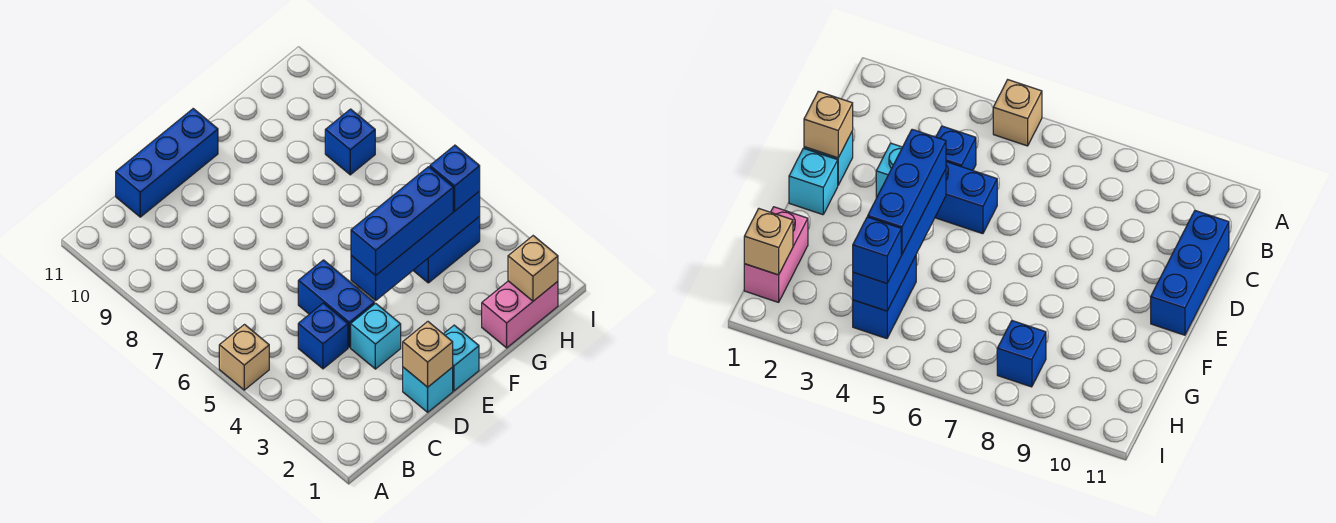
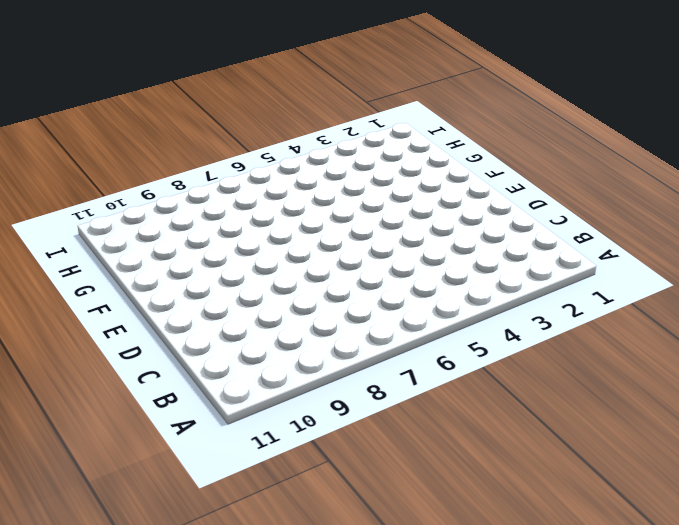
none -> tan brick A5 level 1
none -> blue brick C4 level 1
none -> blue brick C11:E11 level 1

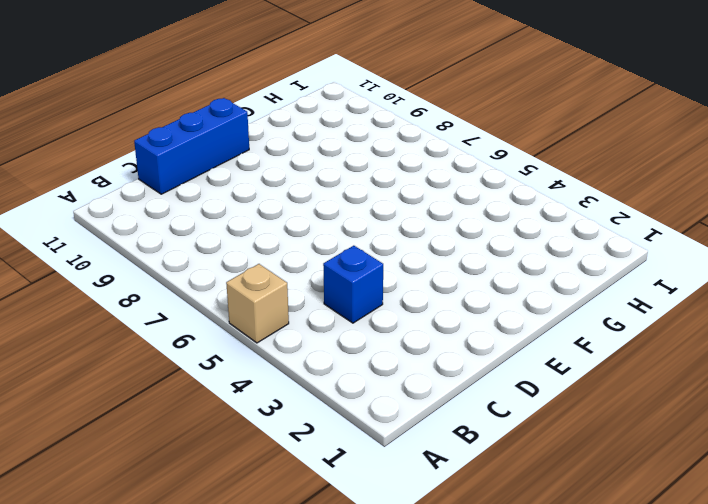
none -> cyan brick D1 level 1
none -> cyan brick D3 level 1
none -> blue brick D4:D5 level 1

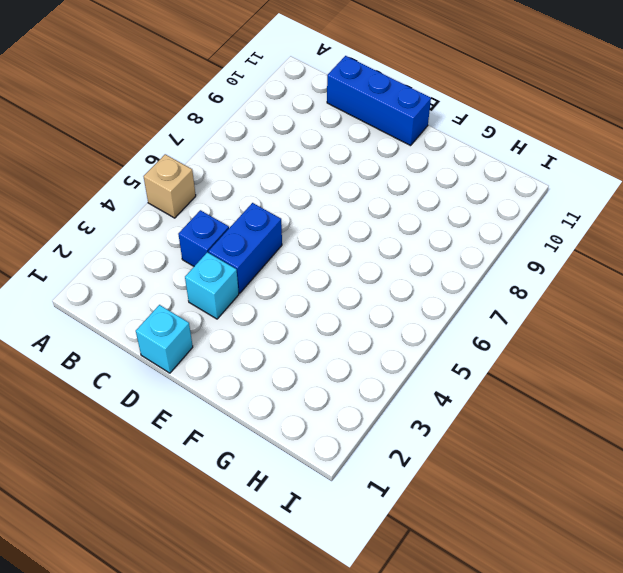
none -> cyan brick E1 level 1
none -> pink brick G1:H1 level 1
none -> blue brick G4:H4 level 1

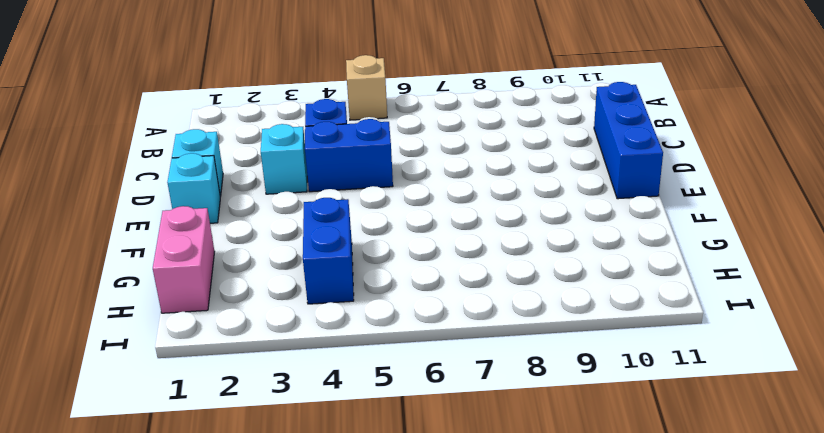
none -> blue brick H8 level 1
none -> tan brick D1 level 2
none -> blue brick E4:H4 level 2

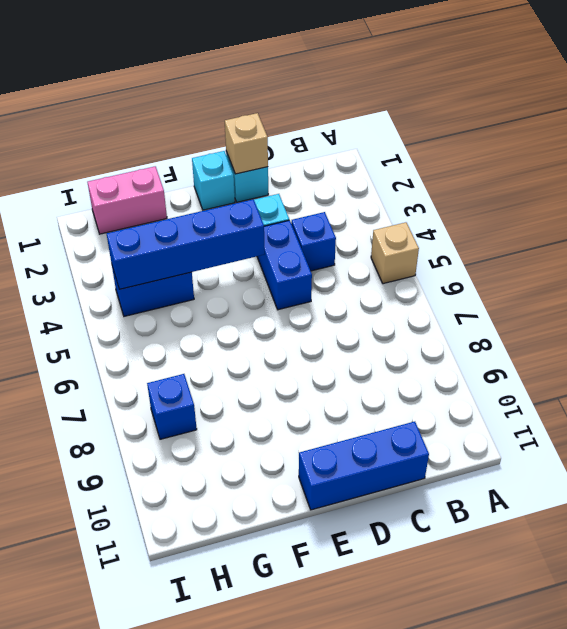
none -> tan brick H1 level 2
none -> blue brick E4:G4 level 3
none -> blue brick H4 level 3

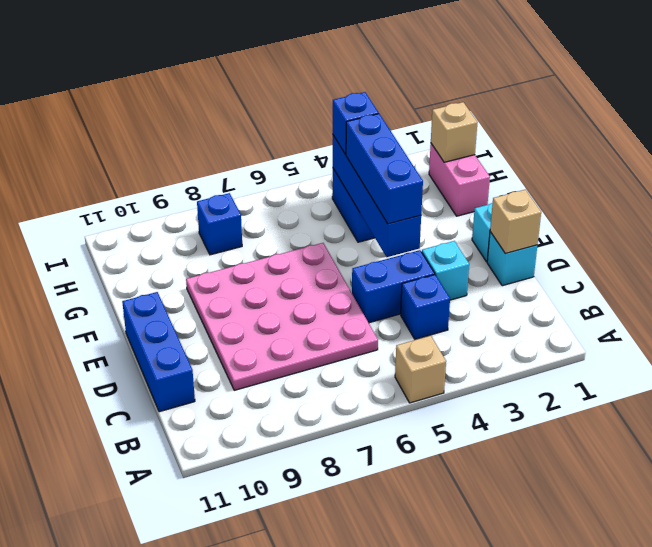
pink plate C6:F9 level 1 -> none

